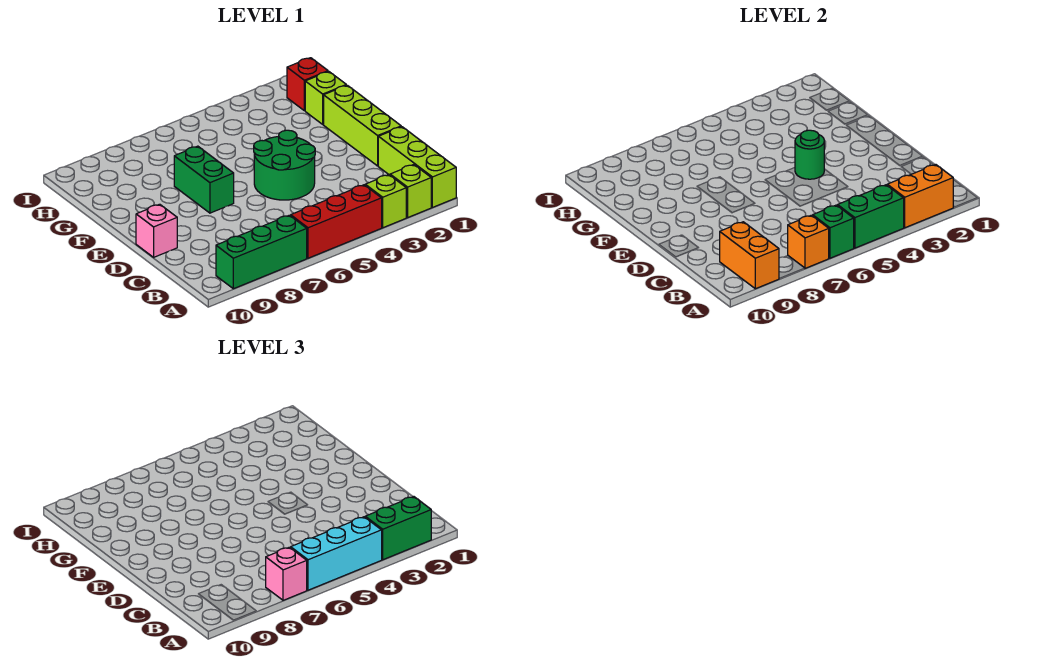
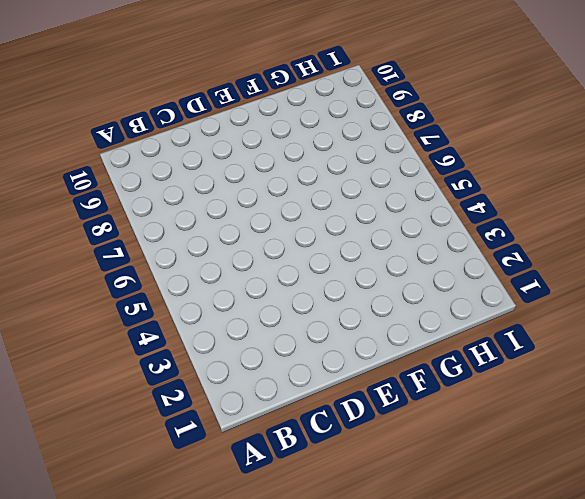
none -> lime brick A1:C1 level 1
none -> lime brick A2 level 1
none -> lime brick A3 level 1

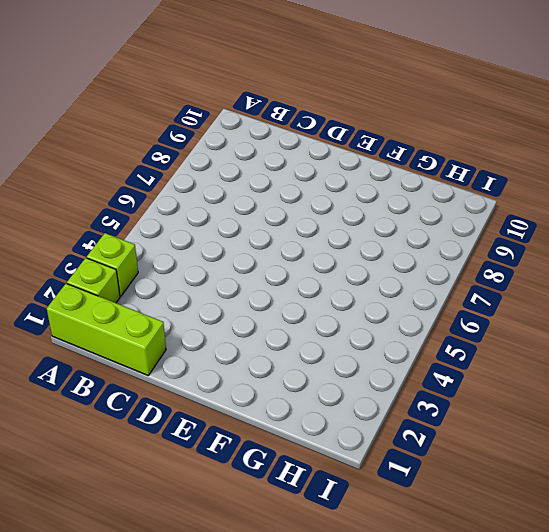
none -> red brick A4:A6 level 1
none -> green brick A7:A9 level 1
none -> lime brick D1:F1 level 1

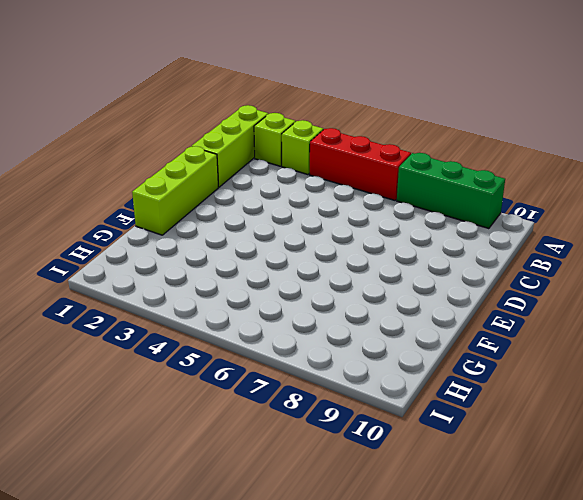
none -> green round brick D4:E5 level 1
none -> pink brick D10 level 1
none -> green brick E7:F7 level 1

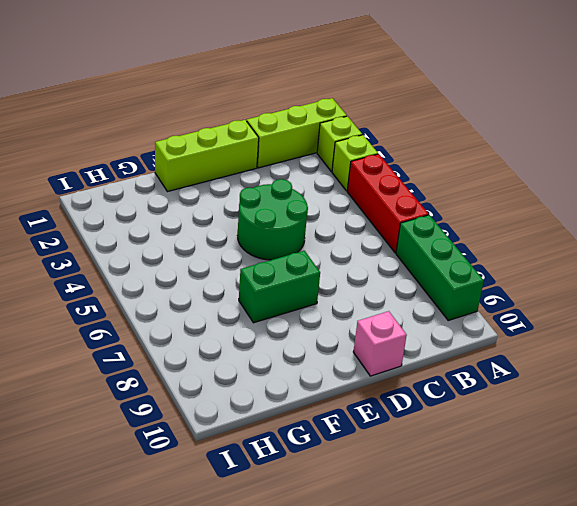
none -> lime brick G1 level 1
none -> red brick H1 level 1
none -> orange brick A2:A3 level 2

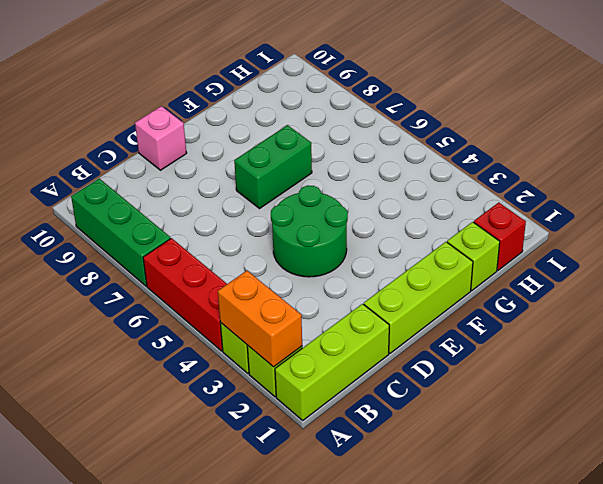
none -> green brick A4:A5 level 2
none -> green brick A6 level 2
none -> orange brick A7 level 2

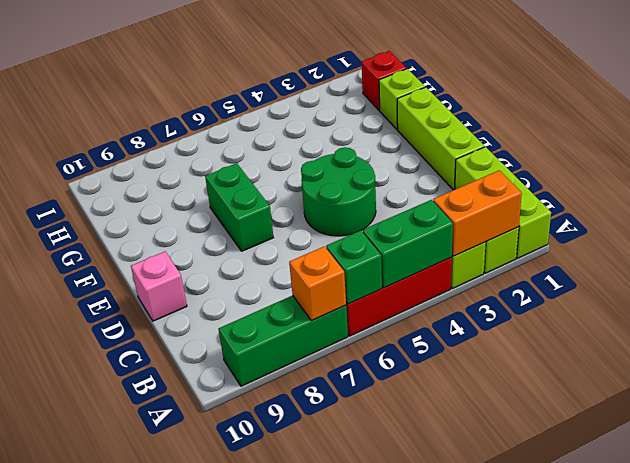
none -> orange brick A9:B9 level 2
none -> green round brick E4 level 2
none -> green brick A2:A3 level 3

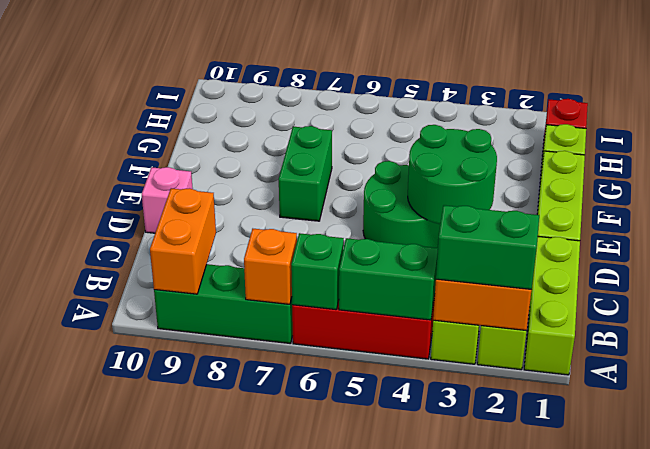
green round brick D3:E4 level 2 -> green round brick E4 level 2
none -> cyan brick A4:A6 level 3
none -> pink brick A7 level 3

